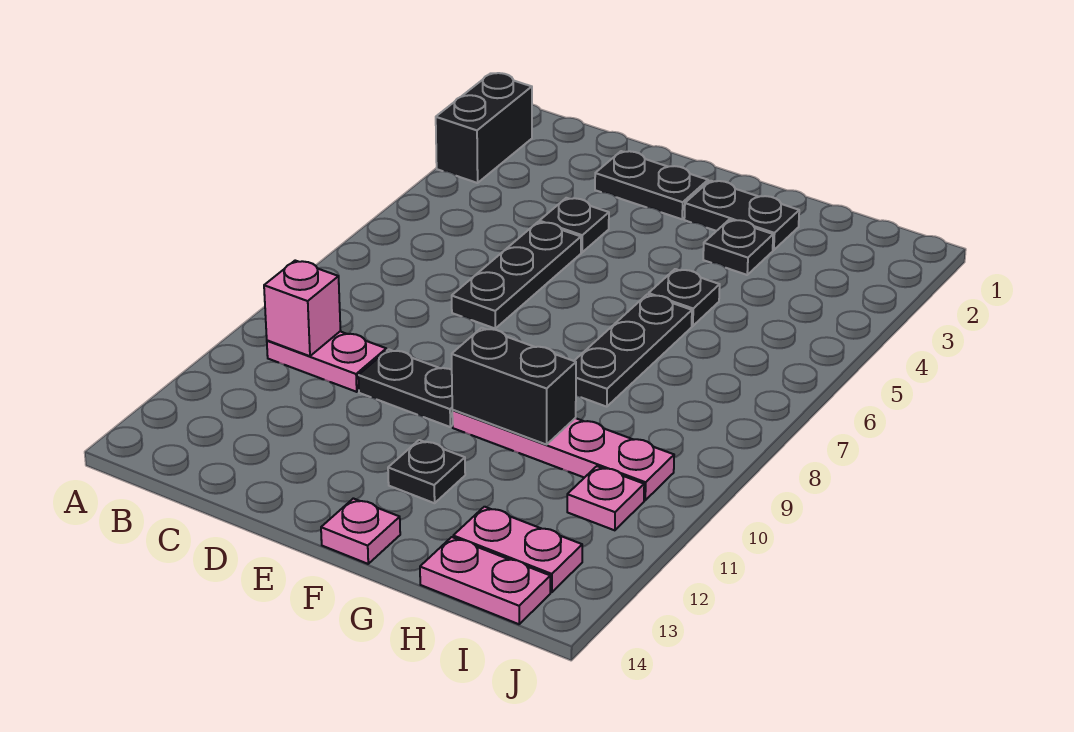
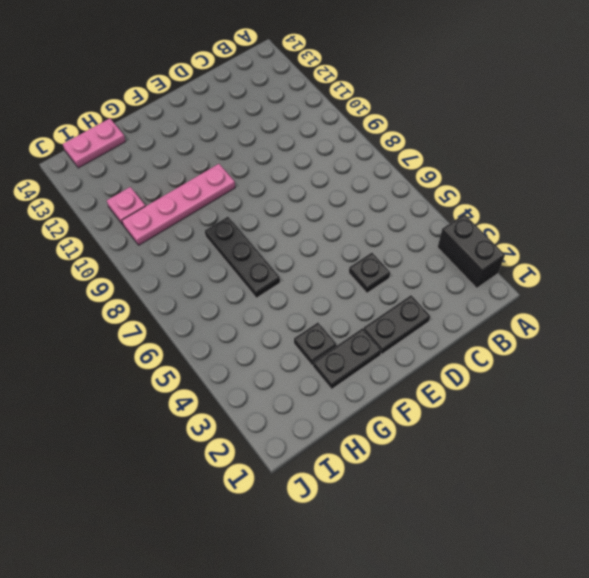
none -> pink plate B10:C10 level 1
none -> black plate D5:D7 level 1
none -> black plate D10:E10 level 1

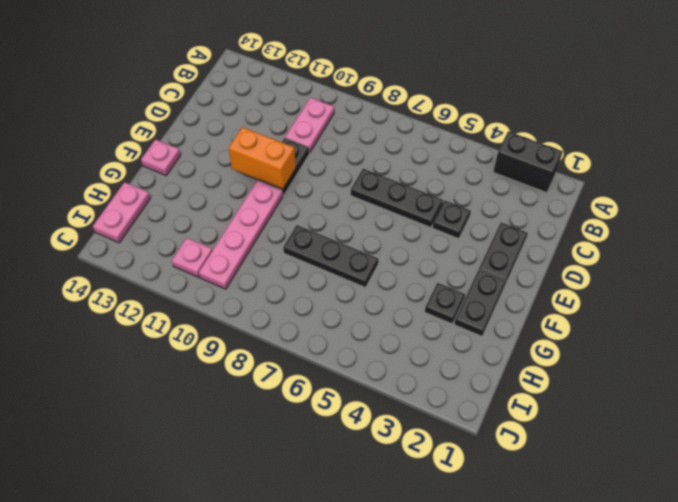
orange brick E10:E11 level 2 -> none
none -> black plate F12 level 1
none -> black plate G5 level 1
none -> pink plate H13:I13 level 1

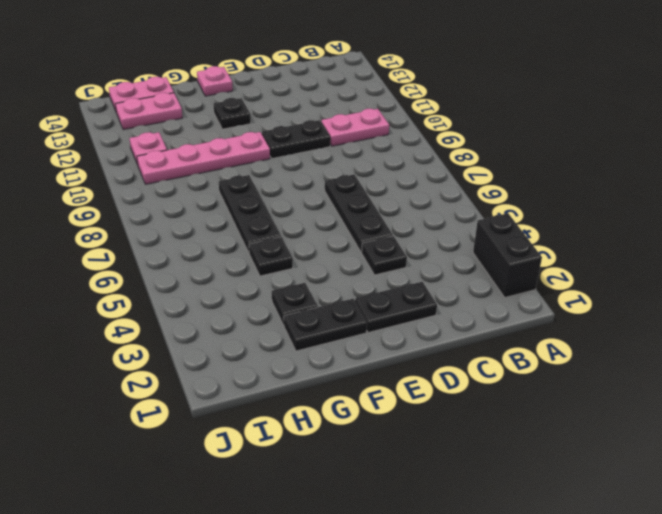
none -> pink brick B10 level 2
none -> black brick F10:G10 level 2

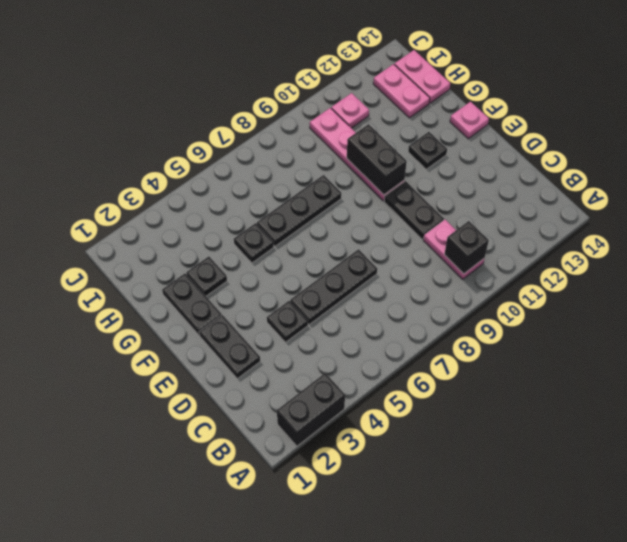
black brick B10 level 2 -> pink brick B10 level 2

